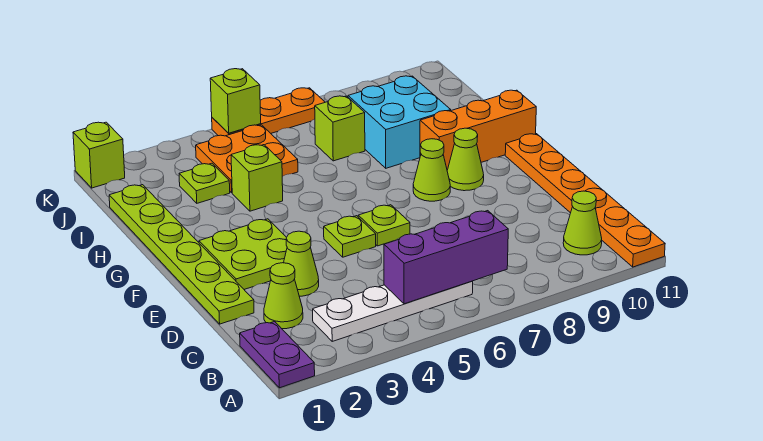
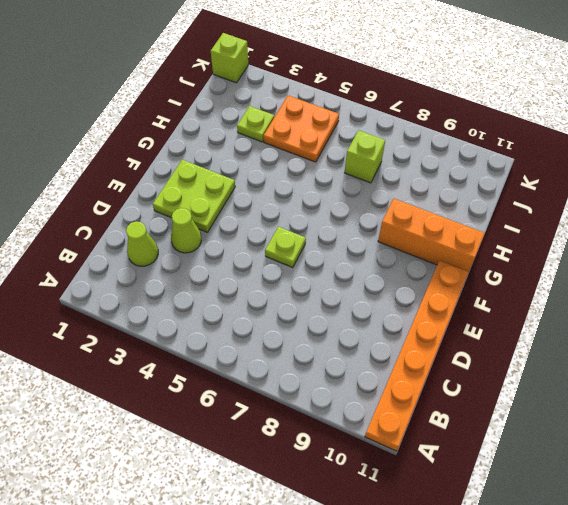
none -> purple plate A1:B1 level 1
none -> white plate B3:B6 level 1
none -> lime cone B10 level 1

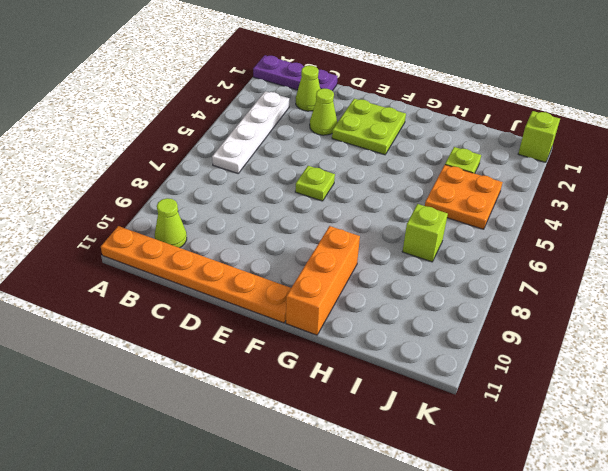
purple plate A1:C1 level 1 -> purple plate A1:B1 level 1
none -> lime plate D1:I1 level 1
none -> lime plate E5 level 1
none -> lime cone F8 level 1

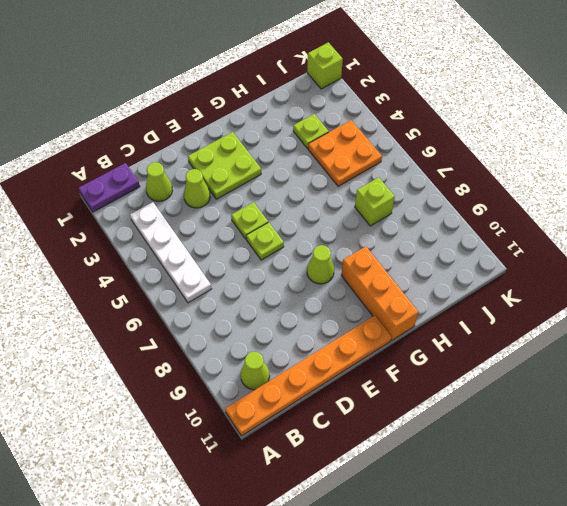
none -> lime plate D1:I1 level 1
none -> lime cone F9 level 1
none -> lime brick H4 level 1

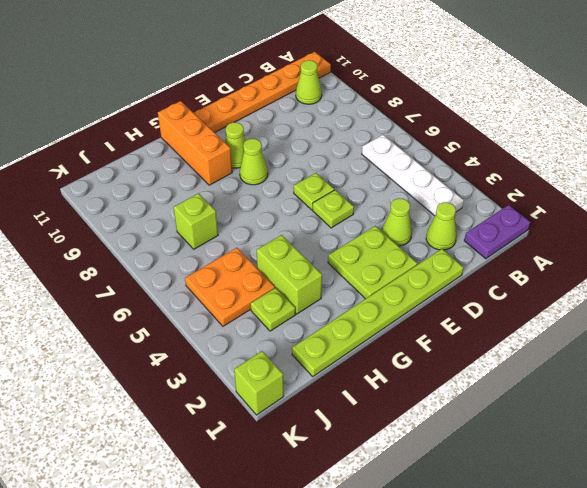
lime brick H3:H4 level 1 -> lime brick H4 level 1
none -> cyan brick H8:I9 level 1
none -> orange plate K5:K7 level 1
none -> purple brick B5:B7 level 2

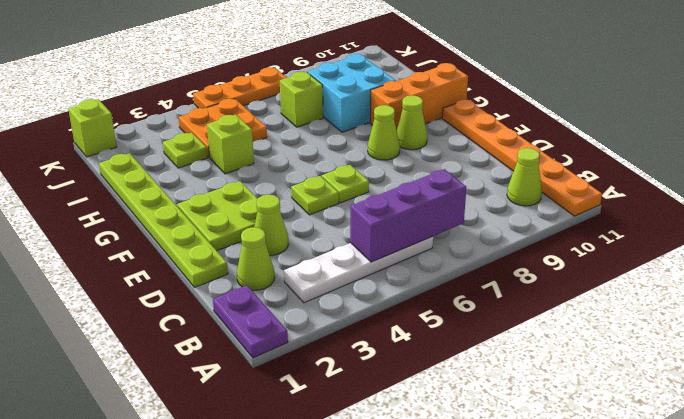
none -> lime brick K5 level 2

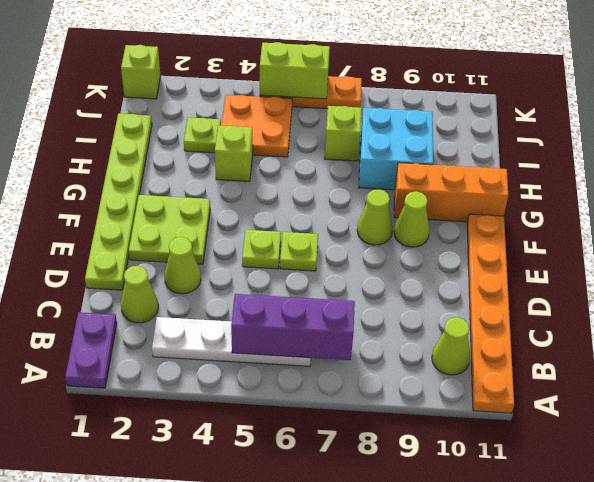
lime brick K5:K6 level 2 -> lime brick K5 level 2

